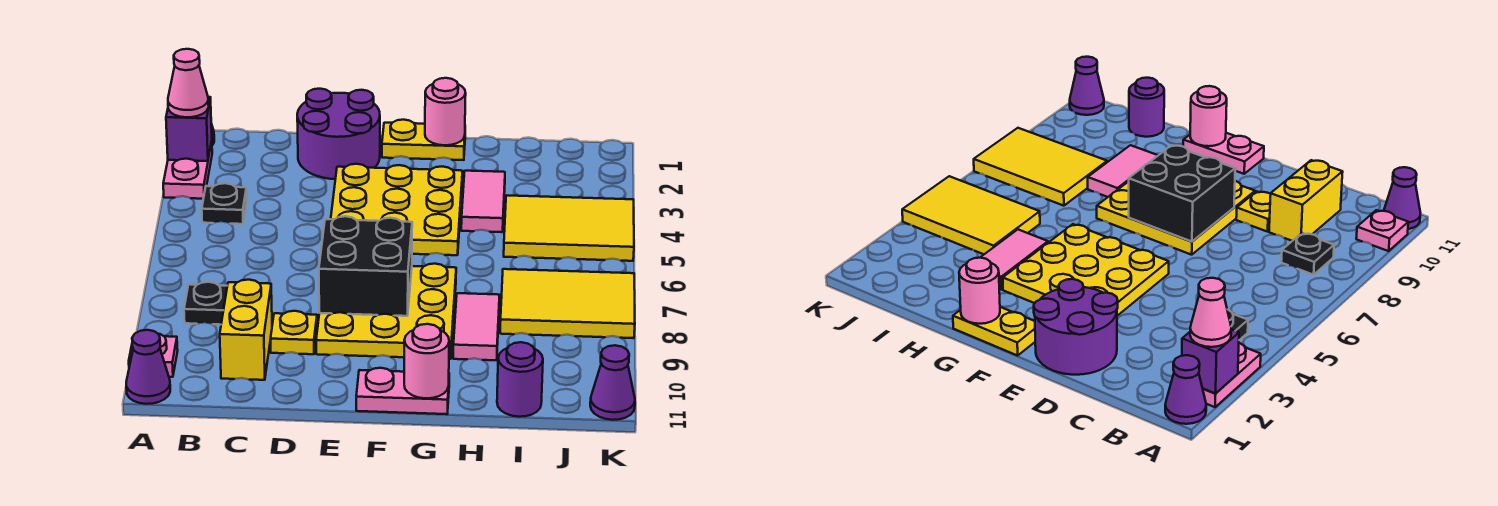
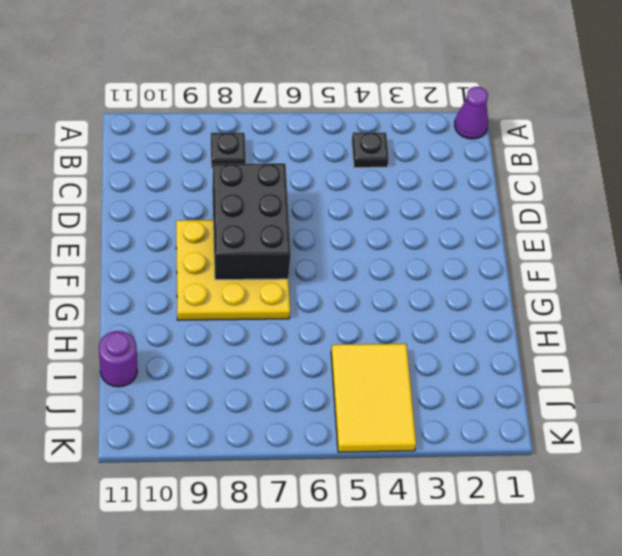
black brick D7:F8 level 2 -> black brick E7:F8 level 2
none -> pink plate A2:A3 level 1
none -> pink plate A10 level 1
none -> purple cone A11 level 1

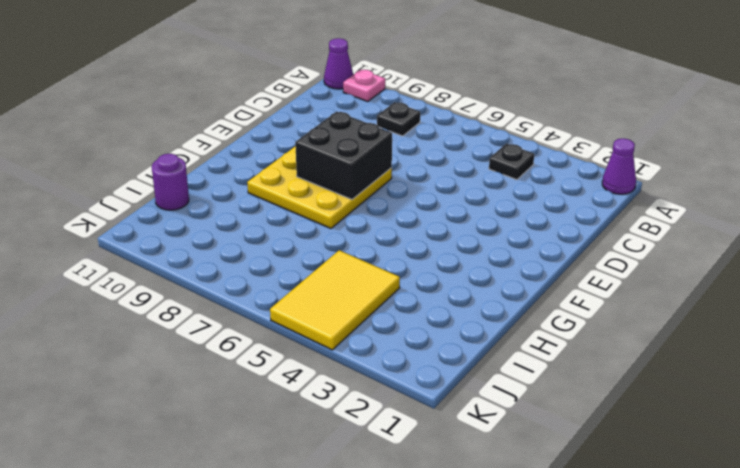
none -> pink plate A2:A3 level 1
none -> yellow brick C9:C10 level 1
none -> purple round brick D1:E2 level 1

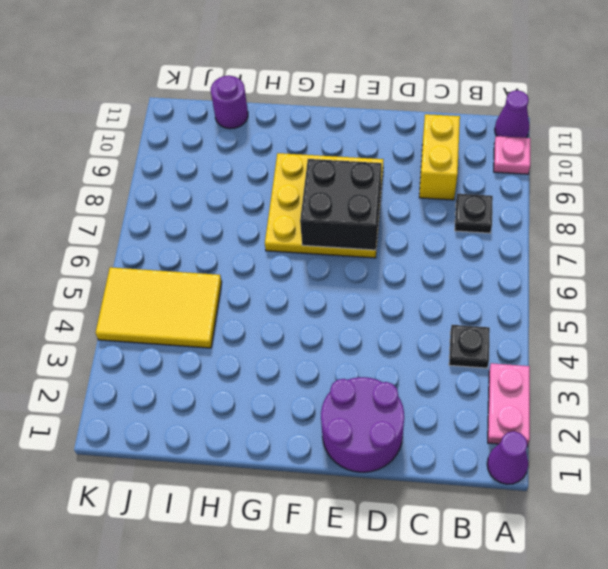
none -> yellow plate D9 level 1
none -> yellow plate E3:G5 level 1
none -> yellow plate F1:G1 level 1

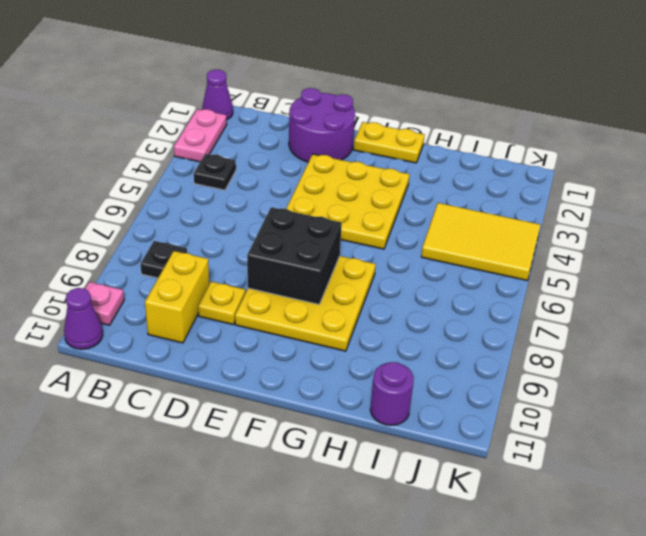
none -> pink plate F11:G11 level 1
none -> pink tile H3:H4 level 1
none -> pink tile H8:H9 level 1

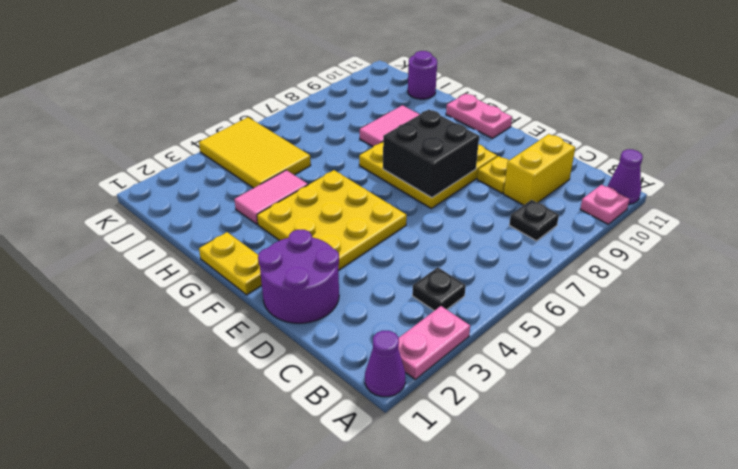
none -> yellow tile I7:K8 level 1
none -> purple cone K11 level 1
none -> purple brick A2 level 2

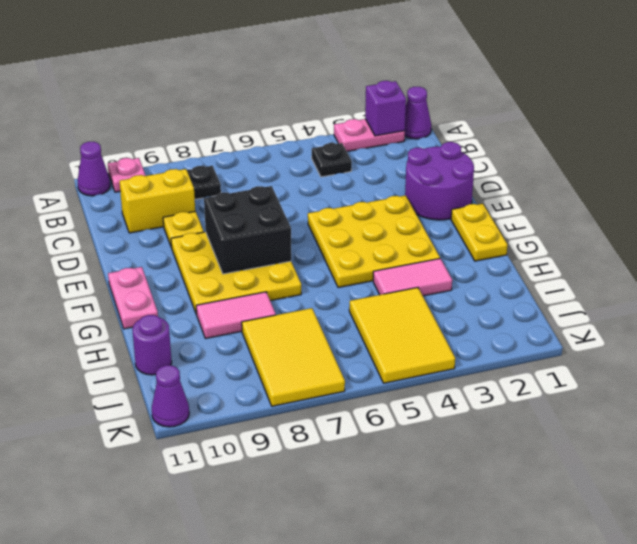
none -> pink round brick G1 level 2
none -> pink round brick G11 level 2
none -> pink cone A2 level 3

